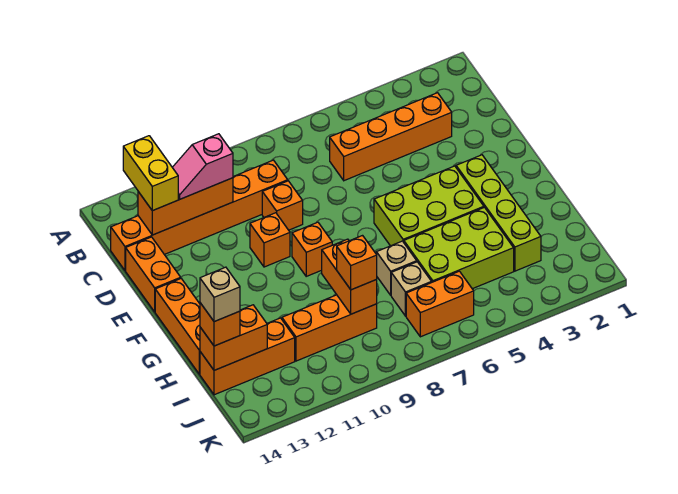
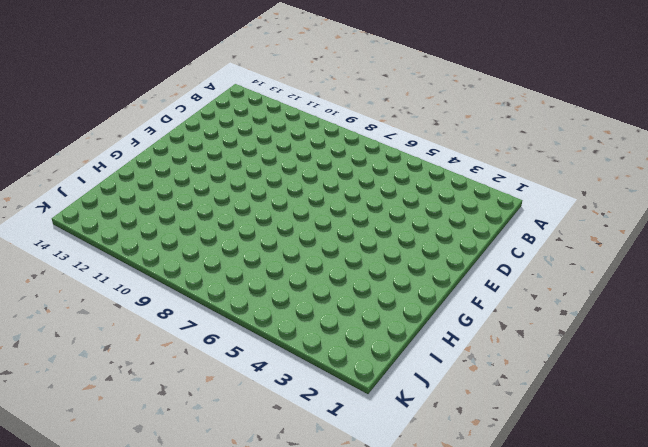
none -> orange brick C3:C6 level 1
none -> orange brick C9:C14 level 1
none -> orange brick D9 level 1

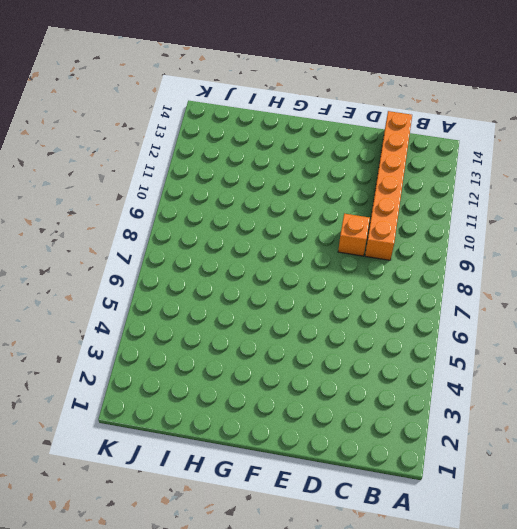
none -> orange brick C3:C6 level 1
none -> orange brick D14:E14 level 1
none -> orange brick E10 level 1

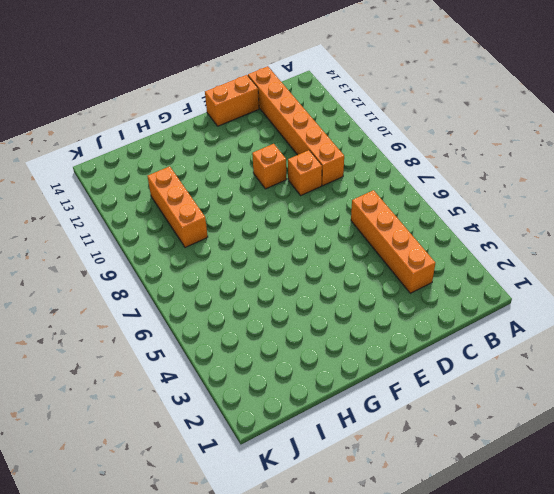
none -> lime brick F3:I3 level 1
none -> lime brick F4:G6 level 1
none -> orange brick F9 level 1

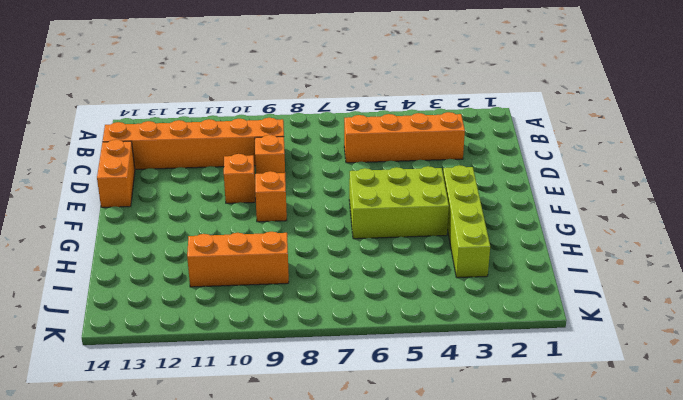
none -> orange brick F14:H14 level 1
none -> lime brick H4:I6 level 1
none -> tan brick H7 level 1

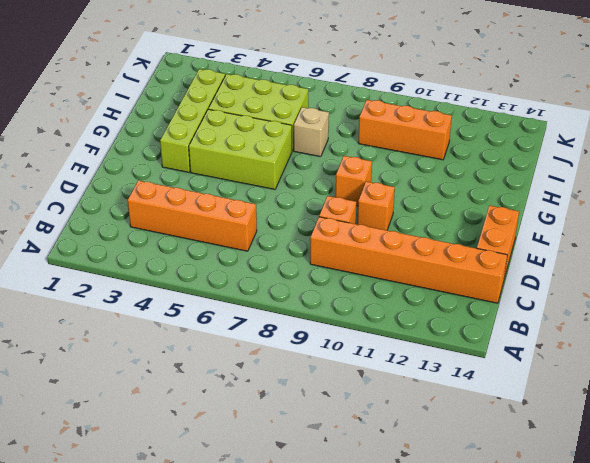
none -> orange brick F14:H14 level 1
none -> tan brick I7 level 1
none -> orange brick I12:I14 level 1

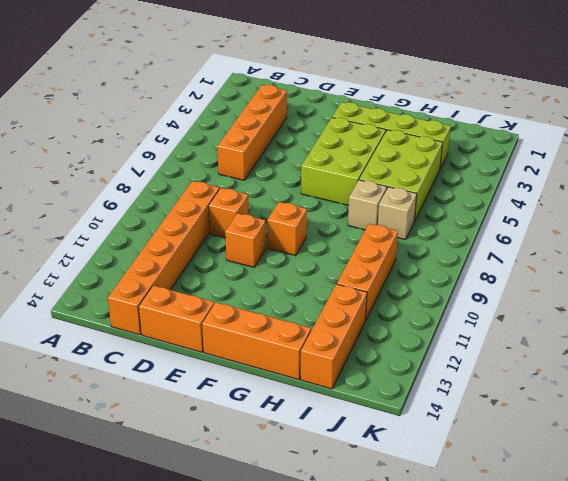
none -> orange brick J6:J7 level 1
none -> orange brick C11:C13 level 2
none -> orange brick H9:I9 level 2

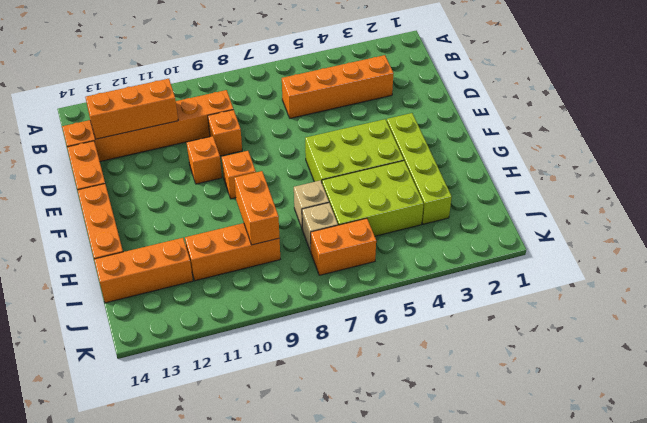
none -> orange brick I13:I14 level 2
none -> yellow brick B13:C13 level 3
none -> pink slope C11:C12 level 3 top 11

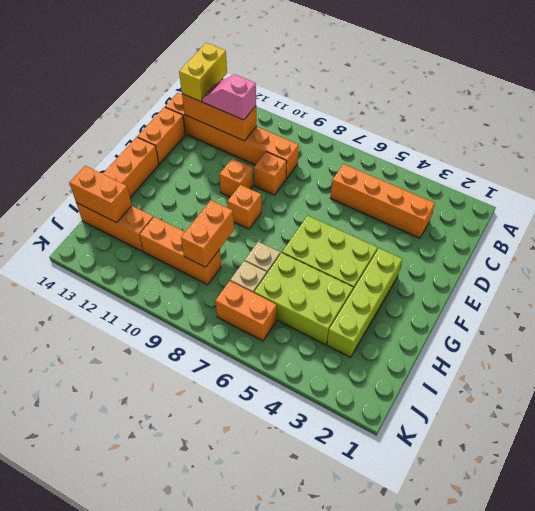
none -> orange brick I9 level 3
none -> orange brick I14 level 3
none -> tan brick I14 level 4

